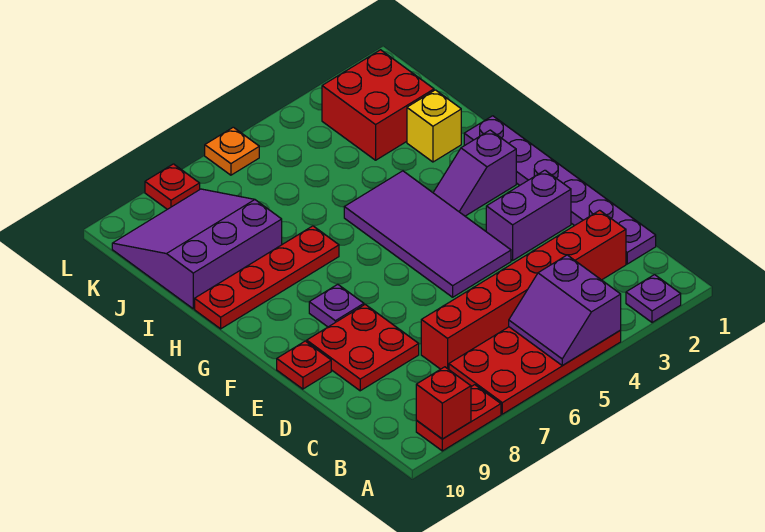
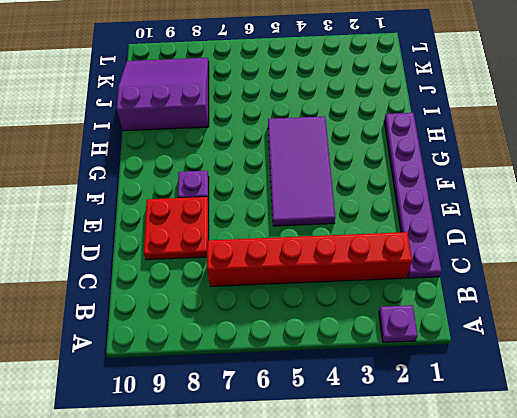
none -> red plate A4:B7 level 1
none -> red plate A8:A9 level 1
none -> purple brick E2:E3 level 1

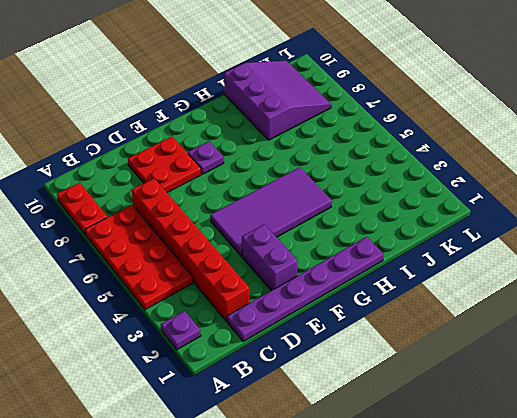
none -> red plate E10 level 1
none -> purple slope G2:G3 level 1 top 2
none -> red plate H7:H10 level 1

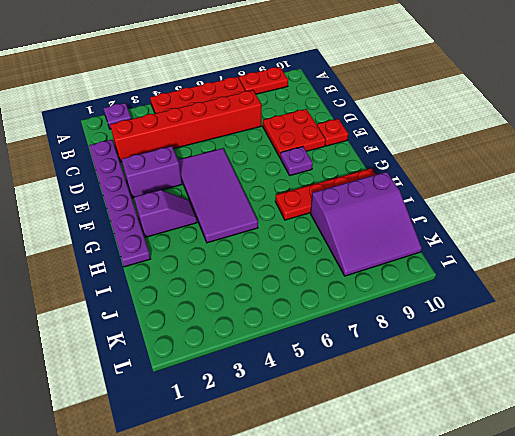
none -> yellow brick I2 level 1
none -> red brick J2:K3 level 1
none -> orange plate L6 level 1

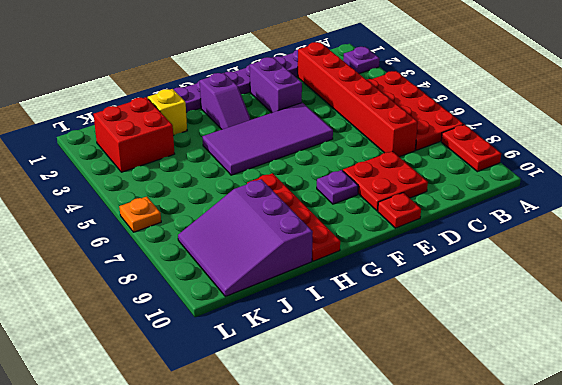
none -> red plate L8 level 1
none -> purple slope A4:B5 level 2 top 4
none -> red brick A9 level 2

